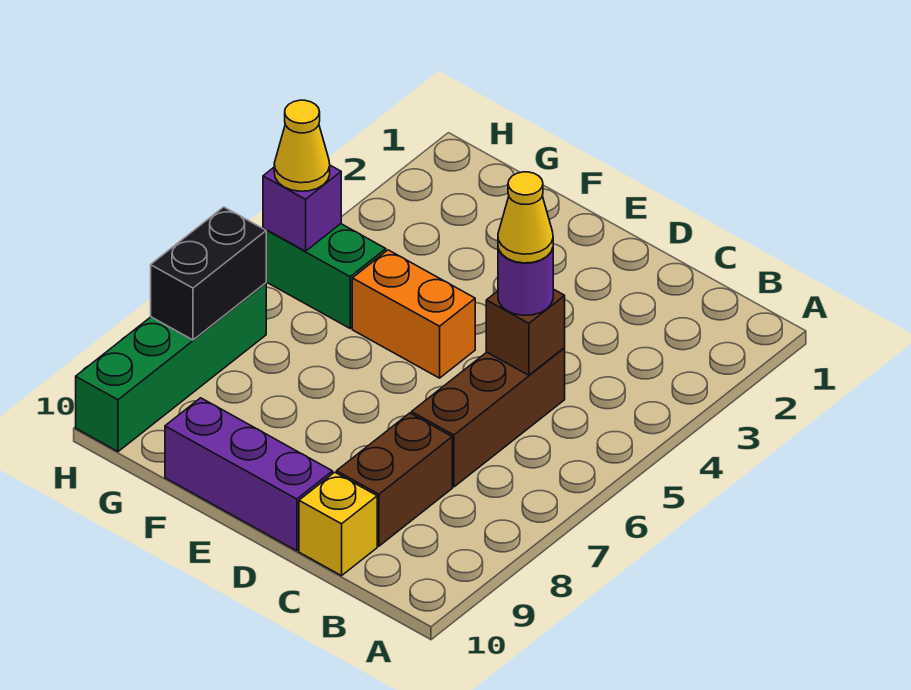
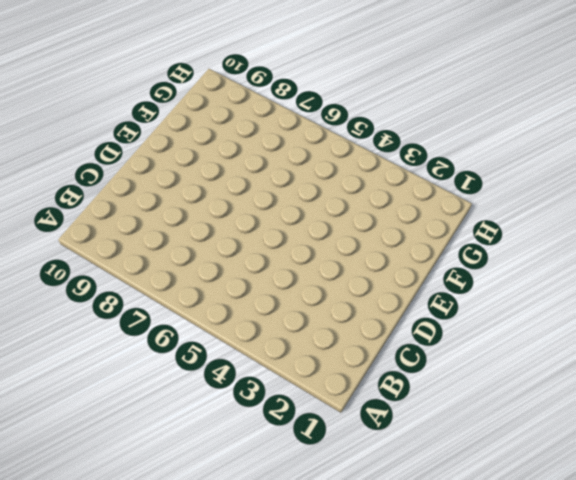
none -> brown brick C5:C7 level 1
none -> brown brick C8:C9 level 1
none -> yellow brick C10 level 1

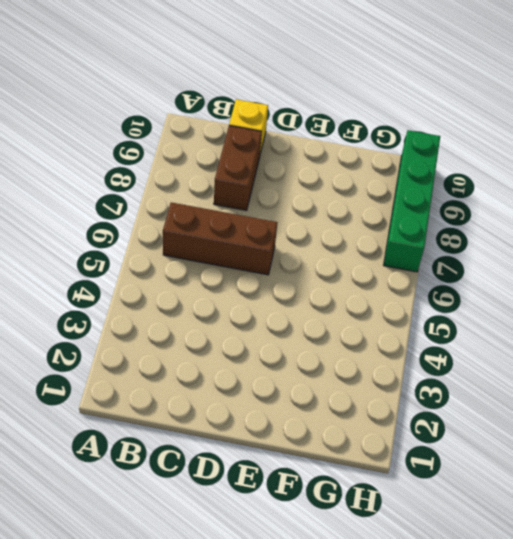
brown brick B6:D6 level 1 -> brown brick C5:C7 level 1
none -> purple brick D10:F10 level 1
none -> orange brick E5:F5 level 1
none -> green brick G5:H5 level 1

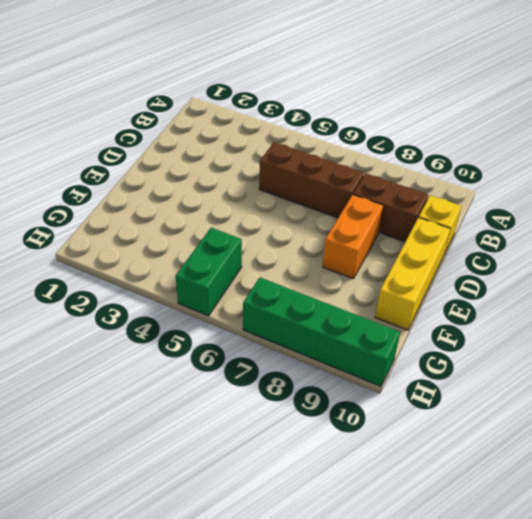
orange brick D8:E8 level 1 -> orange brick E5:F5 level 1
yellow brick D10:F10 level 1 -> purple brick D10:F10 level 1
none -> brown brick C5 level 2
none -> purple brick H5 level 2
none -> black brick H7:H8 level 2

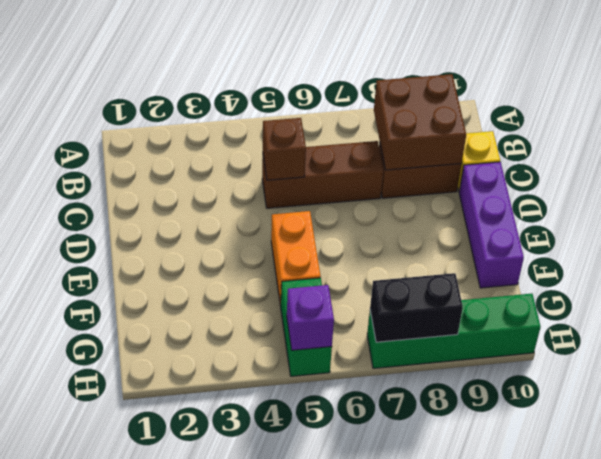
brown brick B8:C9 level 2 -> none
none -> purple round brick C5 level 3
none -> yellow cone H5 level 3
none -> yellow cone C5 level 4

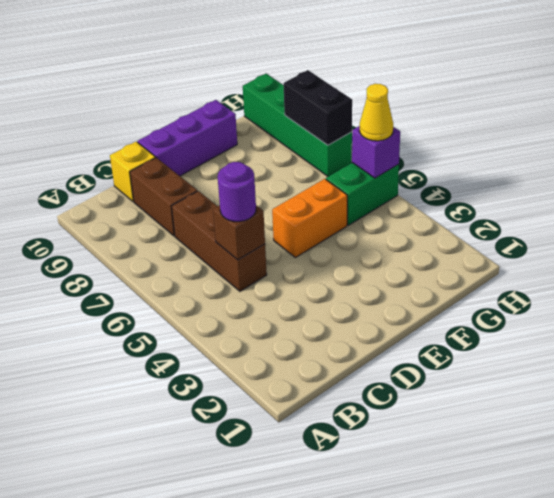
none -> yellow cone C5 level 4

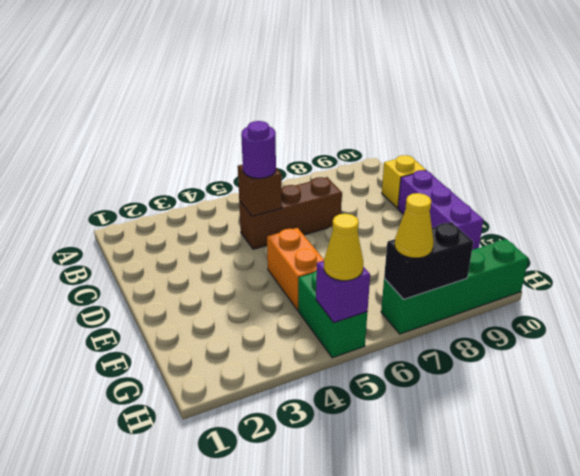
yellow cone H7 level 3 -> yellow cone C5 level 4
none -> brown brick C8:C9 level 1

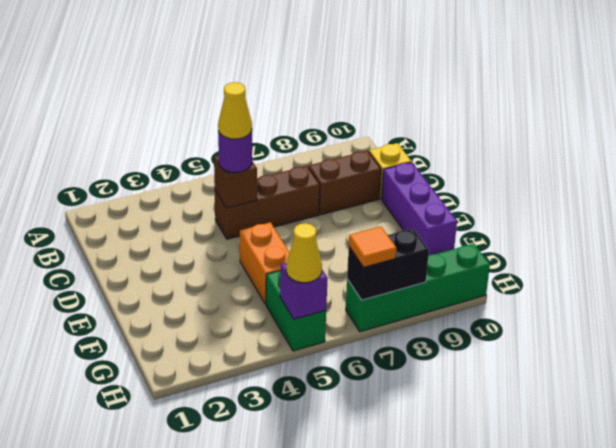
orange tile H7 level 3 -> none

